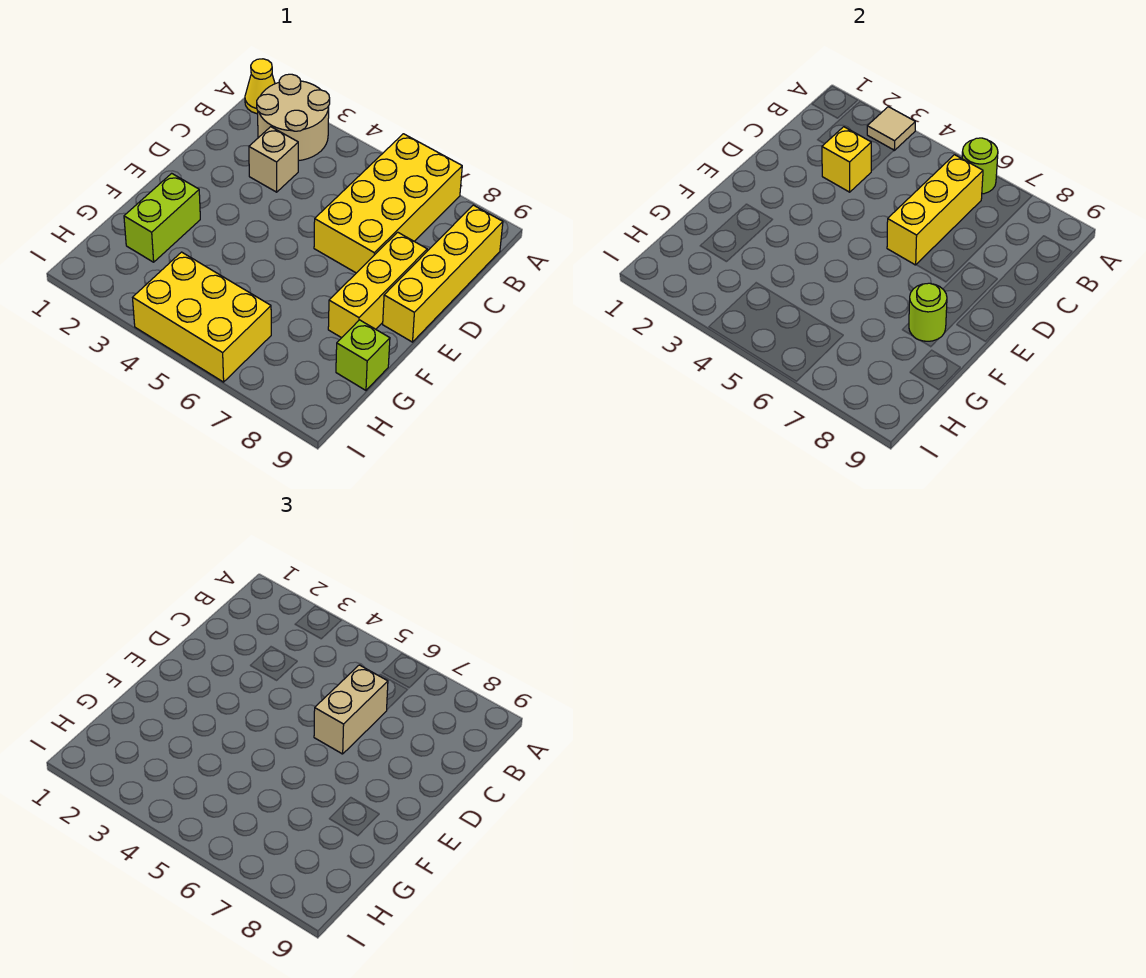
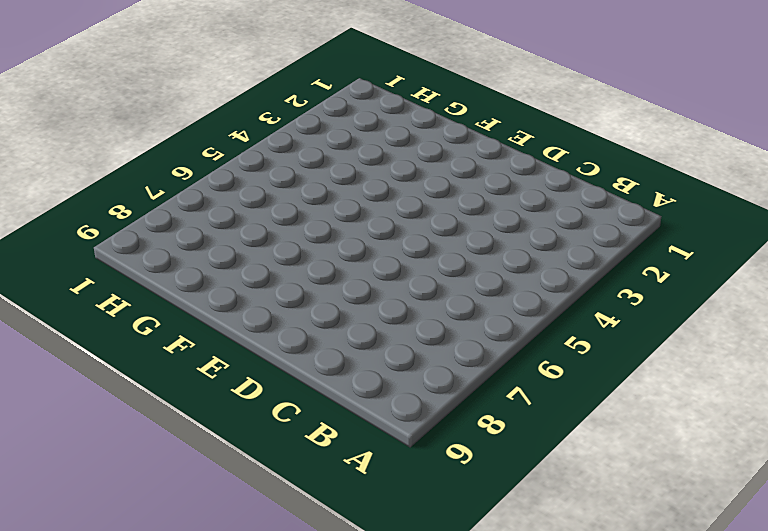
none -> yellow cone A1 level 1
none -> tan round brick A2:B3 level 1
none -> yellow brick A6:D7 level 1

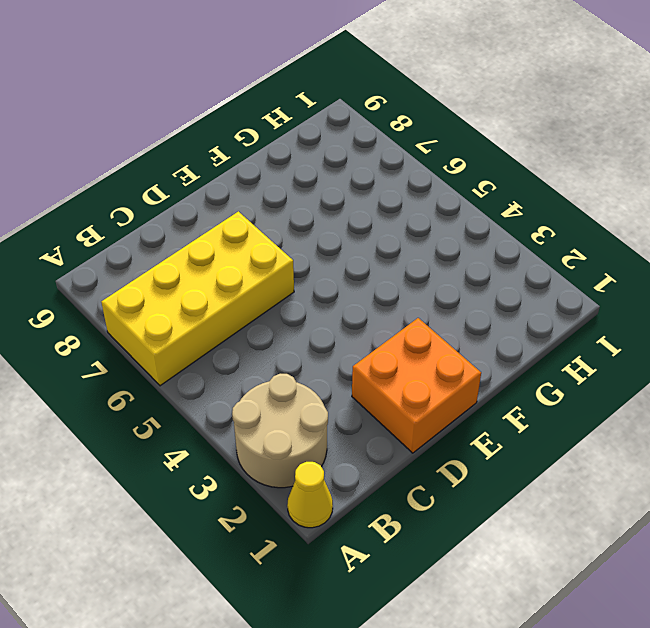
orange brick D1:E2 level 1 -> none
none -> yellow brick B9:E9 level 1
none -> tan brick C3 level 1
none -> yellow brick D8:F8 level 1

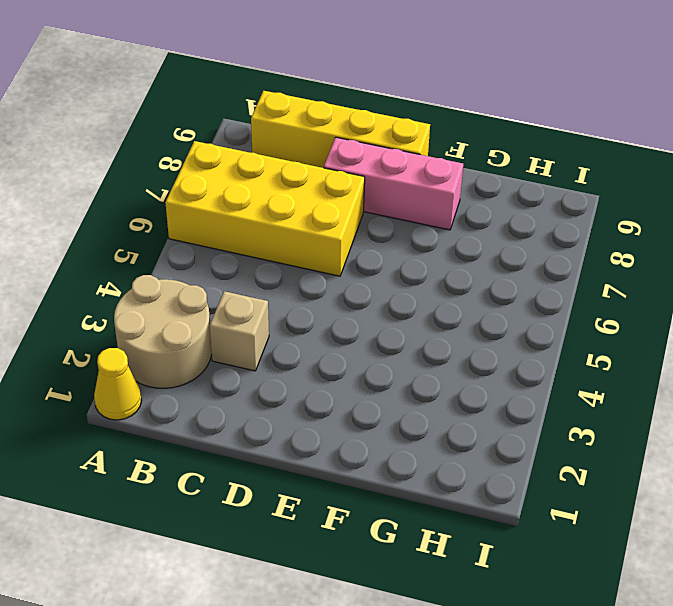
pink brick D8:F8 level 1 -> yellow brick D8:F8 level 1
none -> lime brick F2:G2 level 1
none -> lime brick G9 level 1
none -> yellow brick H4:I6 level 1

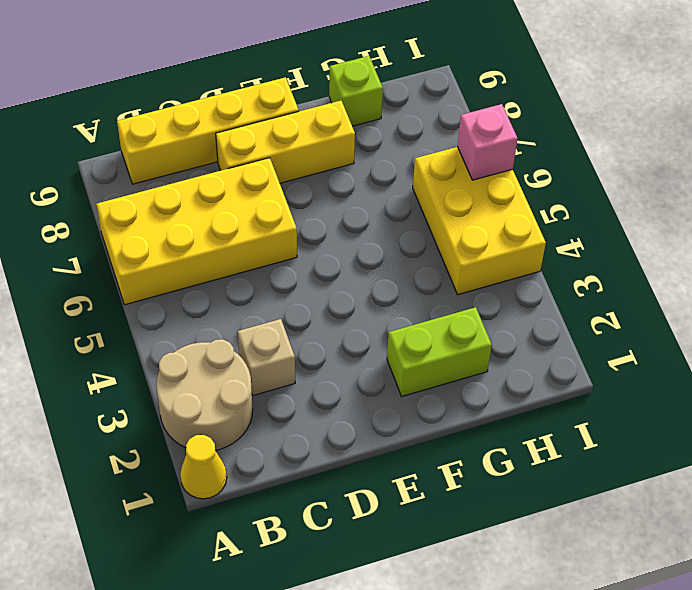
pink brick I6 level 2 -> none
none -> tan tile A3 level 2
none -> lime round brick A6 level 2
none -> yellow brick B6:D6 level 2

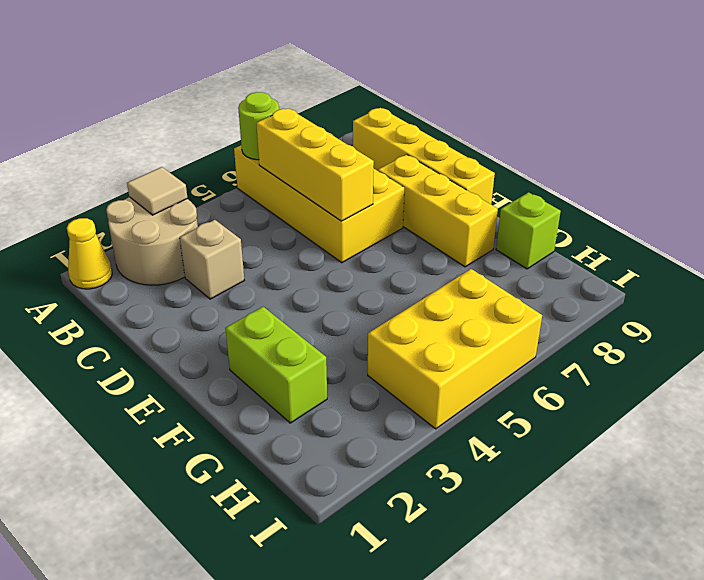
none -> yellow brick C3 level 2
none -> lime round brick F8 level 2
none -> tan brick C6:D6 level 3

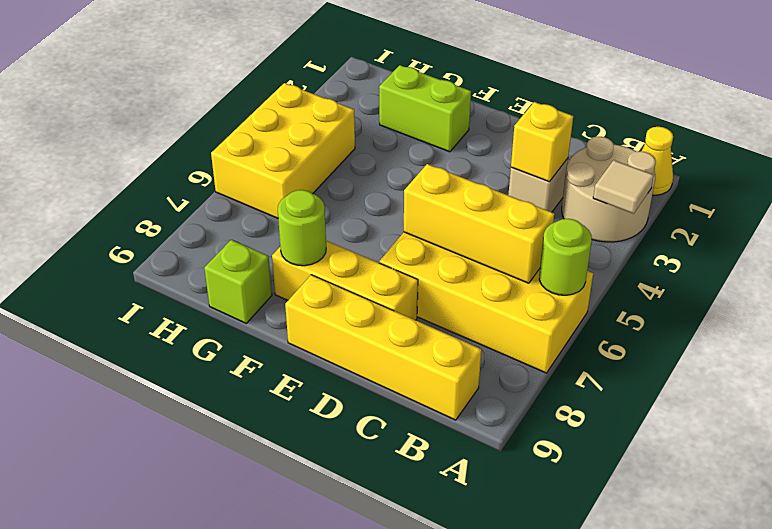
none -> tan brick C6:D6 level 3

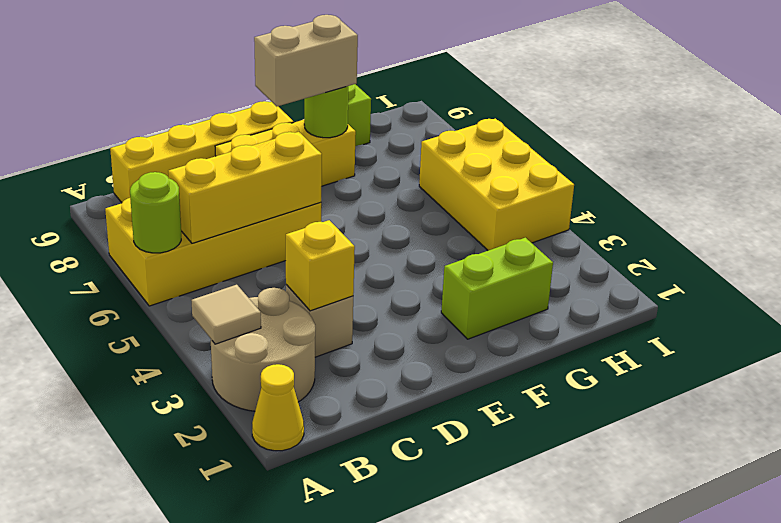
tan brick E8:F8 level 3 -> tan brick C6:D6 level 3

